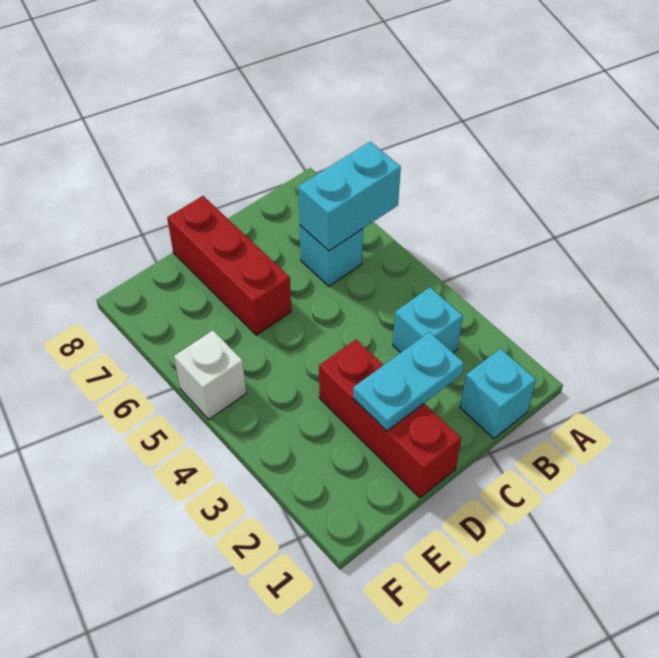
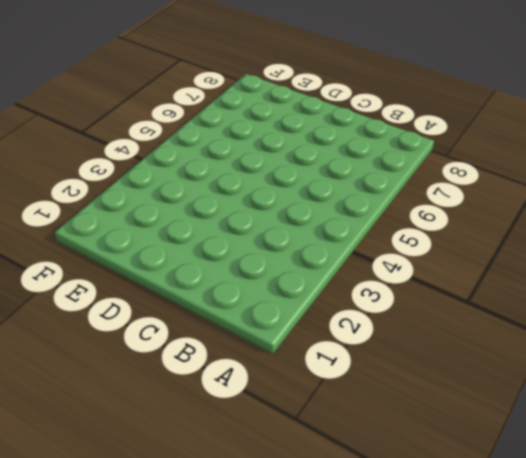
none -> cyan brick B1 level 1
none -> cyan brick B3 level 1

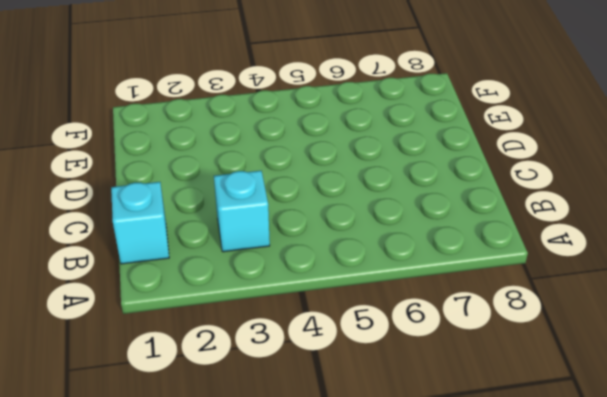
none -> cyan brick B6 level 1
none -> red brick D1:D3 level 1

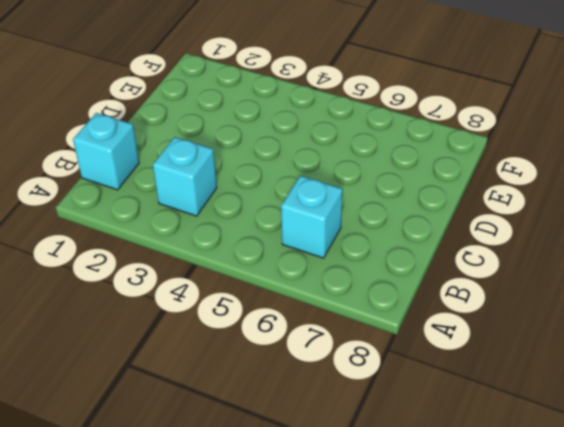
none -> red brick D1:D3 level 1
none -> red brick D6:D8 level 1

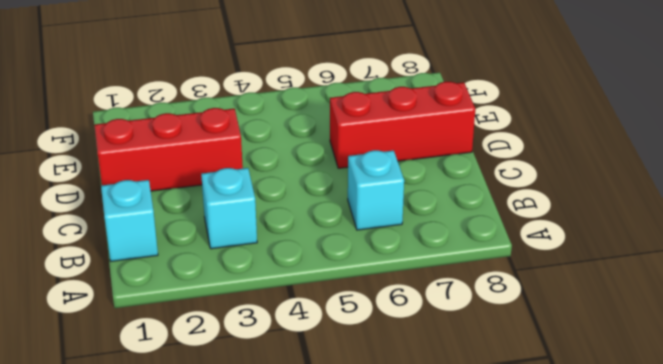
none -> white brick F5 level 1
none -> cyan brick A6:B6 level 2

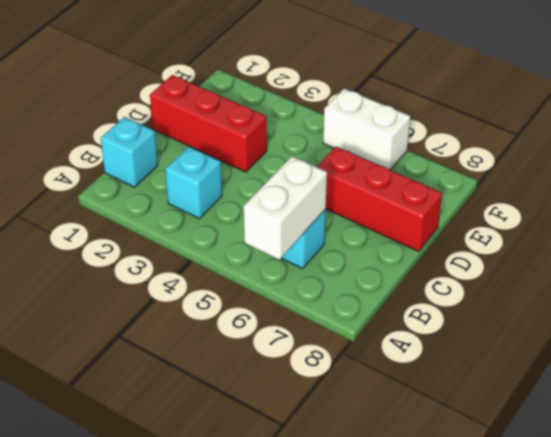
white brick A6:B6 level 2 -> cyan brick A6:B6 level 2
white brick F5:F6 level 1 -> white brick F5 level 1
none -> cyan plate C2:D2 level 2

